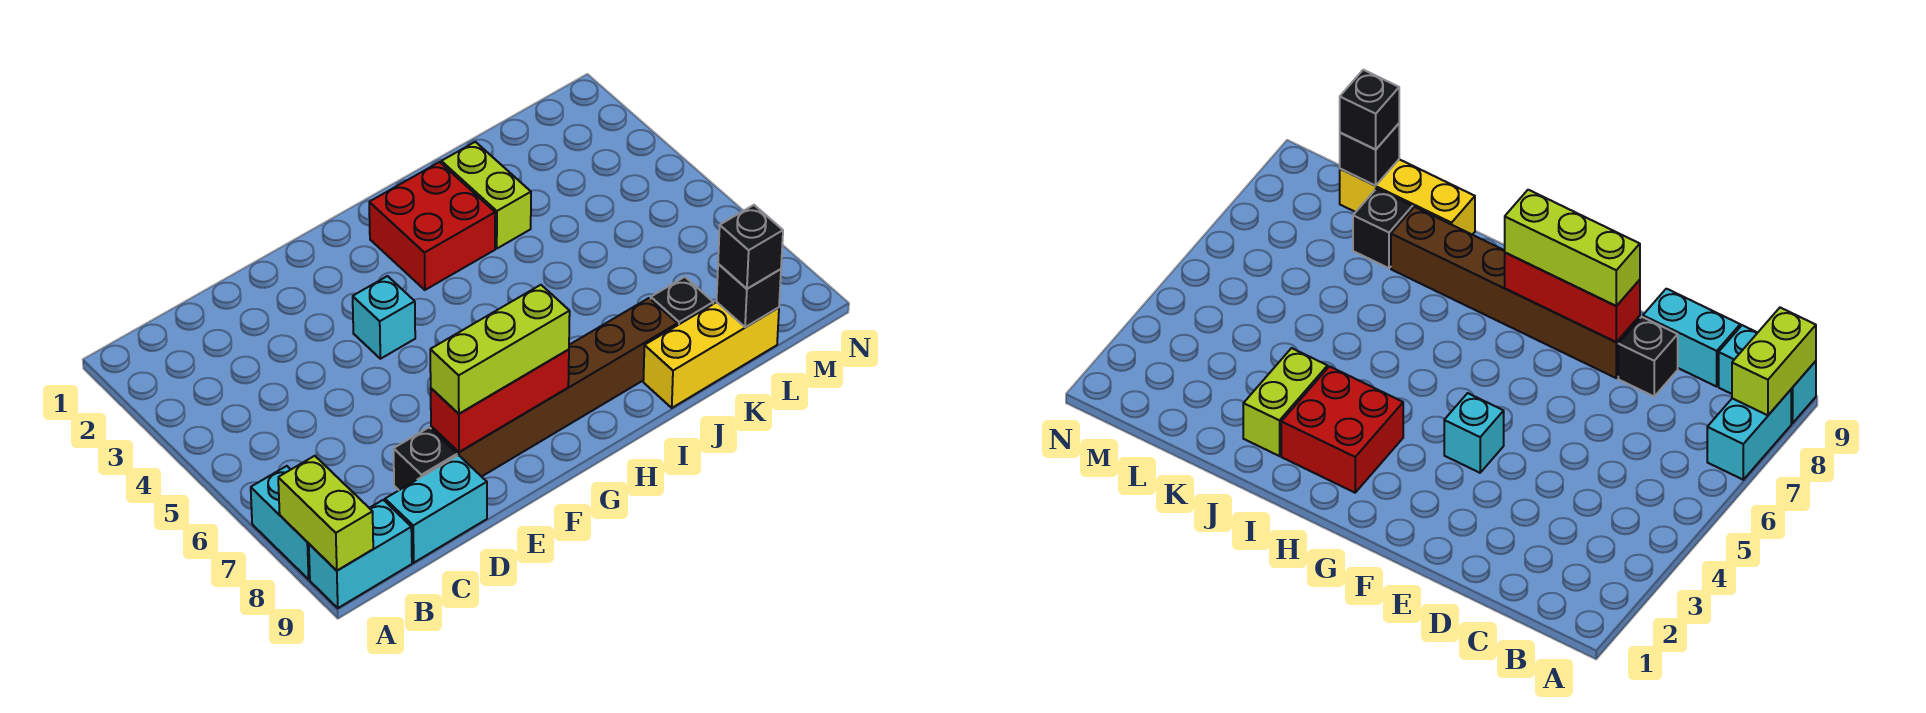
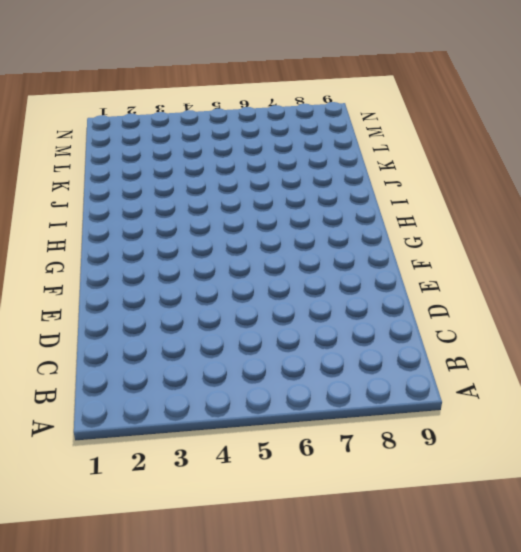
none -> cyan brick A7:A8 level 1
none -> cyan brick A9:B9 level 1
none -> cyan brick C9:D9 level 1

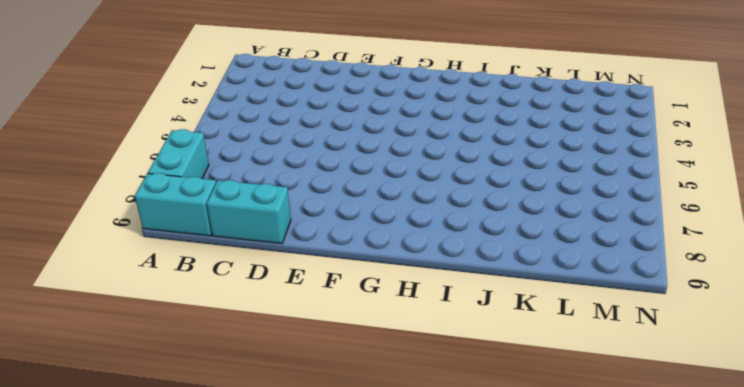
none -> black brick D8 level 1
none -> brown brick E8:J8 level 1
none -> cyan brick F4 level 1

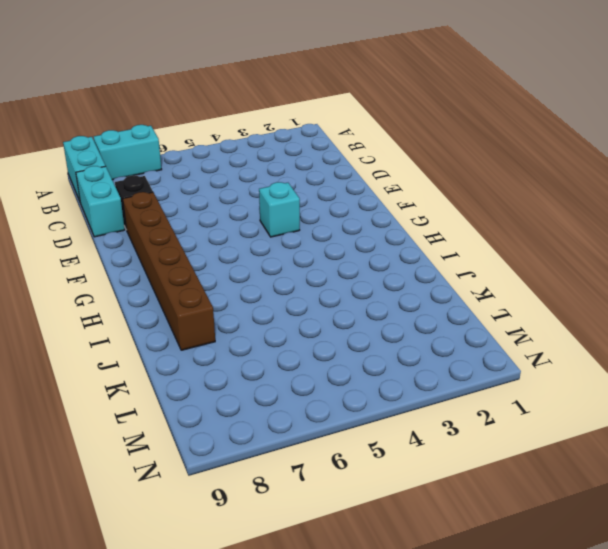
none -> red brick H2:I3 level 1
none -> lime brick J2:J3 level 1
none -> yellow brick J9:L9 level 1

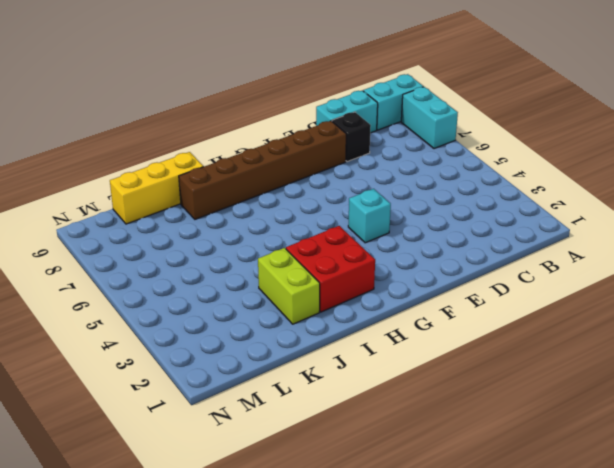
none -> black brick K8 level 1
none -> lime brick A8:A9 level 2
none -> red brick E8:G8 level 2

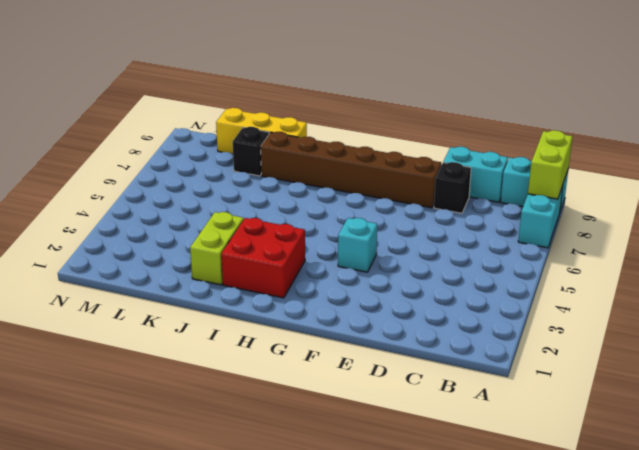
none -> red brick E8:G8 level 2
none -> black brick L9 level 2
none -> lime brick E8:G8 level 3

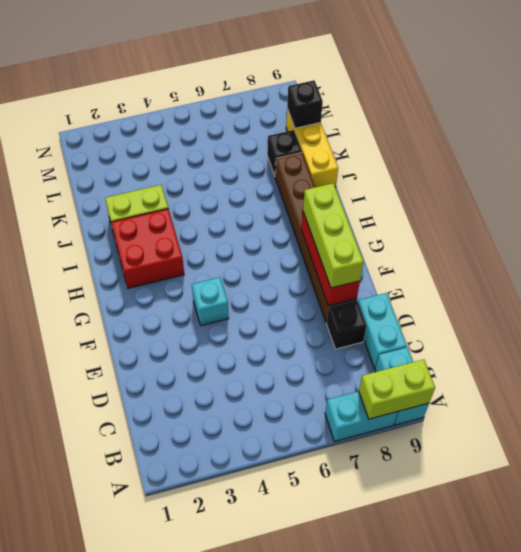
none -> black brick L9 level 3

